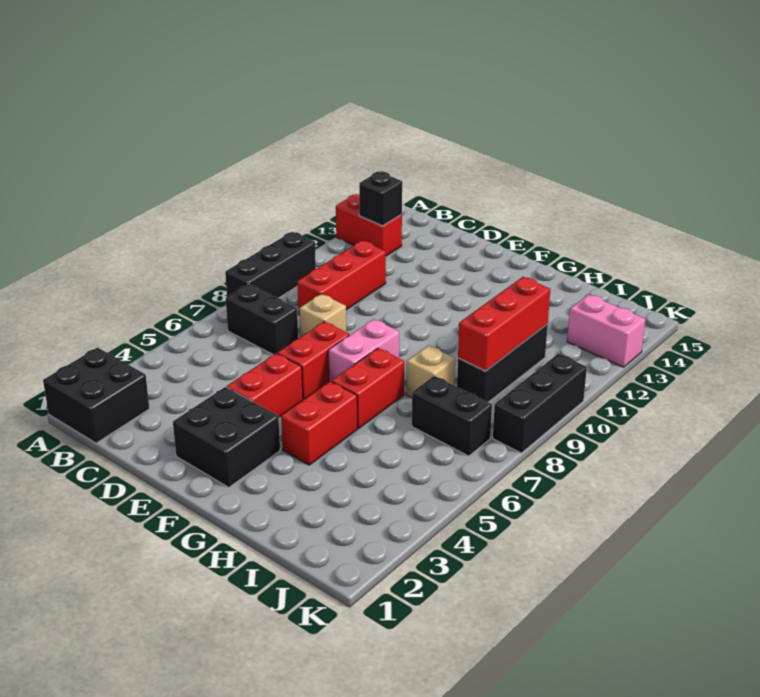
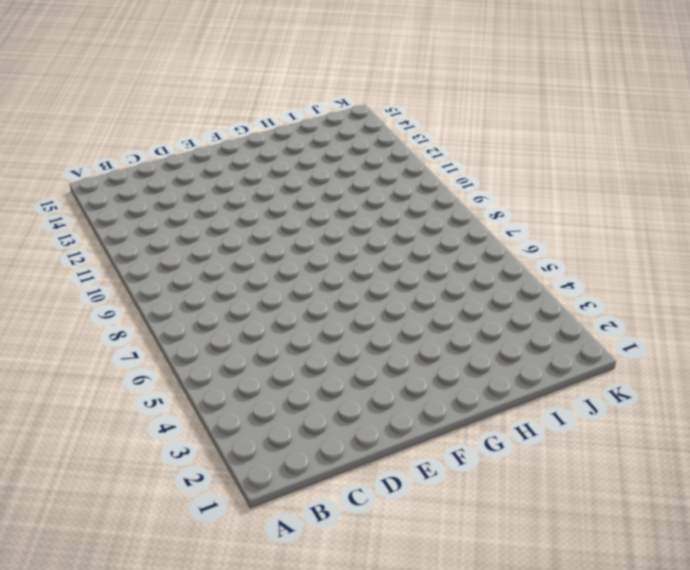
none -> black brick A1:B2 level 1
none -> black brick A8:A10 level 1
none -> red brick A13:B13 level 1

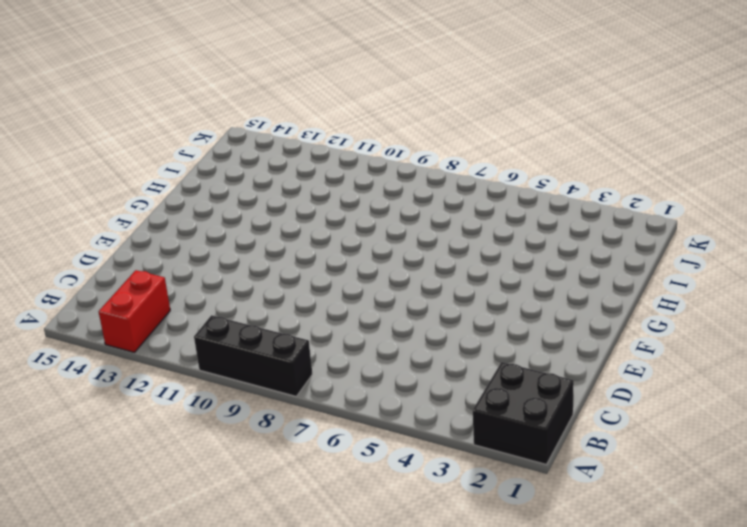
none -> black brick B7:C7 level 1
none -> red brick C9:C11 level 1
none -> tan brick D8 level 1

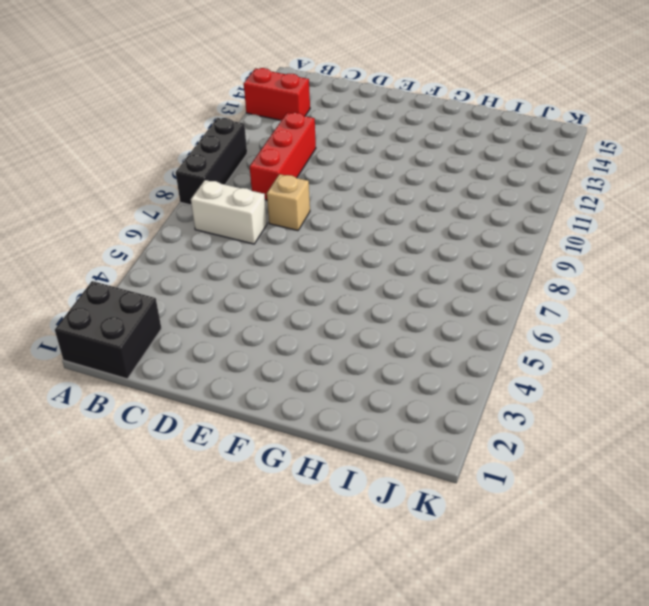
white brick B7:C7 level 1 -> black brick B7:C7 level 1
none -> black brick E2:F3 level 1
none -> red brick E4:E5 level 1
none -> red brick E6:E7 level 1

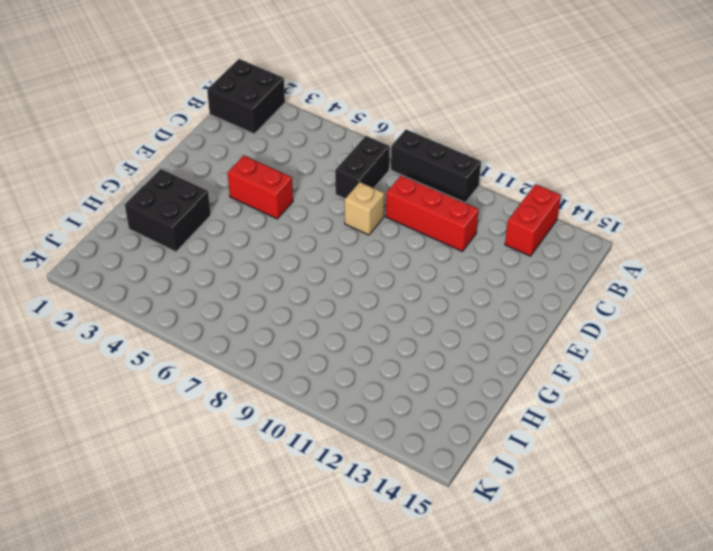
black brick G2:H3 level 1 -> black brick E2:F3 level 1
none -> red brick E6:E7 level 1
none -> pink brick F7:F8 level 1
none -> red brick G4:G5 level 1

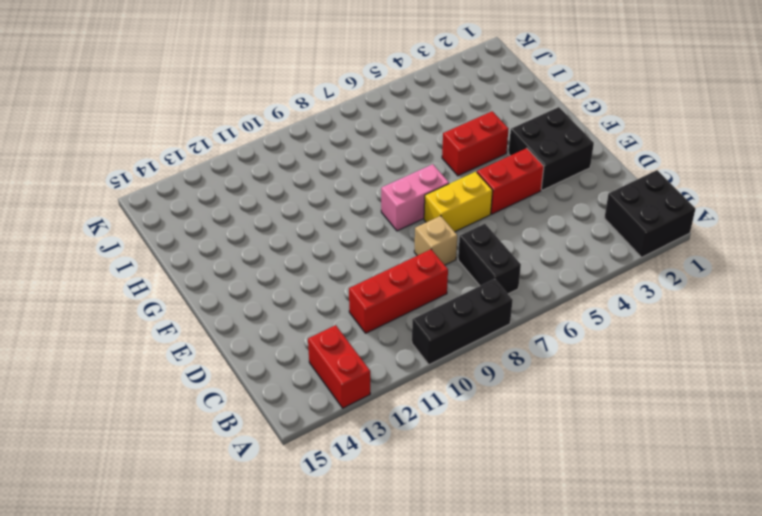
yellow brick E6:E7 level 1 -> red brick E6:E7 level 1
none -> red brick G6:G7 level 1
none -> tan brick H8 level 1
none -> black brick I7:J7 level 1

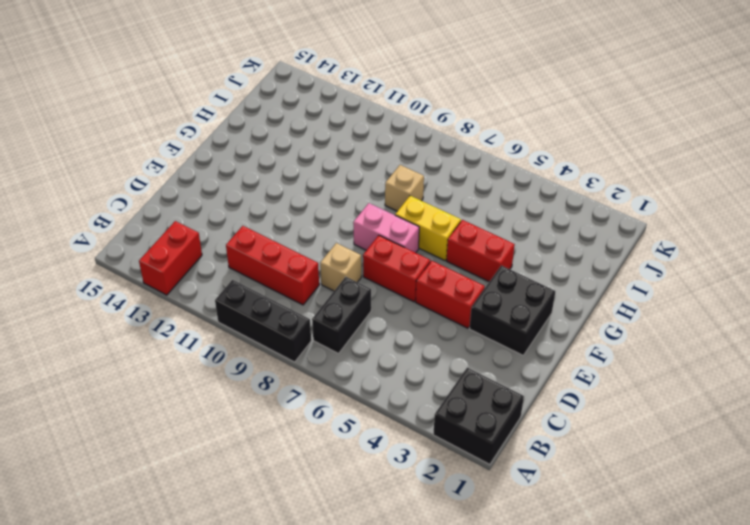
yellow brick G6:G7 level 1 -> red brick G6:G7 level 1
none -> black brick I7:J7 level 1
none -> black brick I9:I11 level 1
none -> pink brick J13:K13 level 1

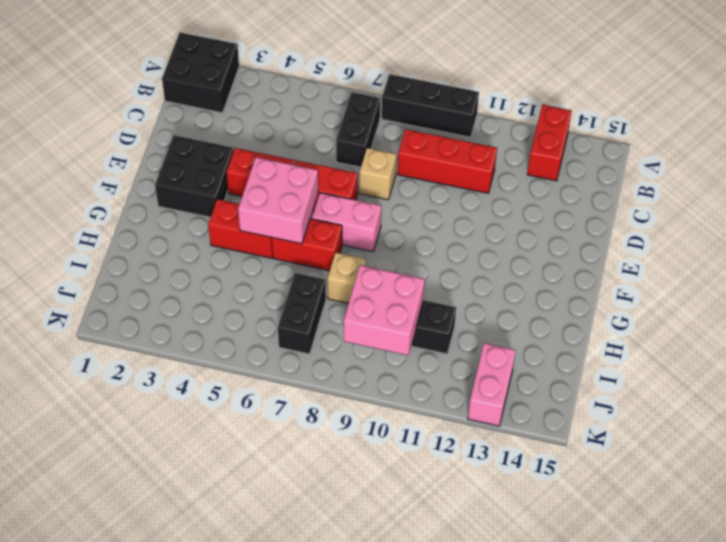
pink brick F5:G6 level 2 -> none
pink brick I9:J10 level 2 -> red brick I9:I11 level 2
none -> black brick K8:K10 level 1
none -> black brick B13 level 2

